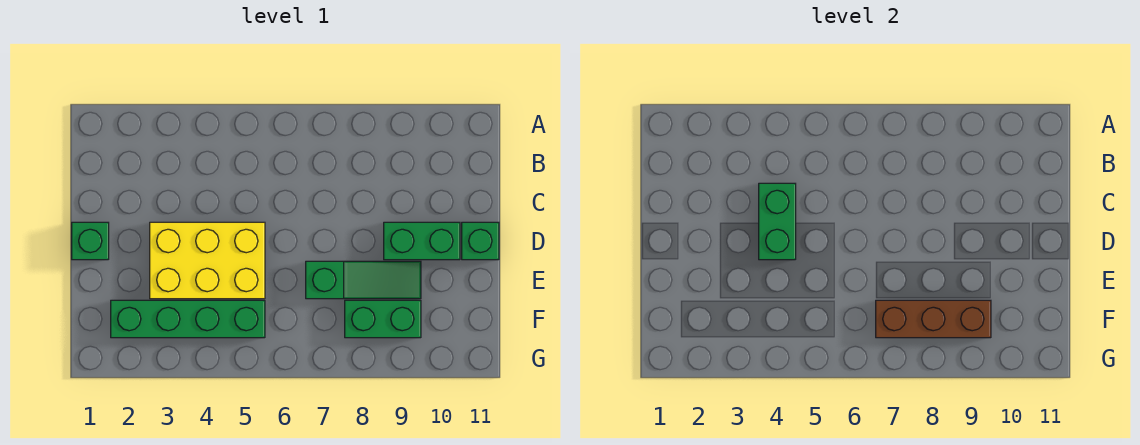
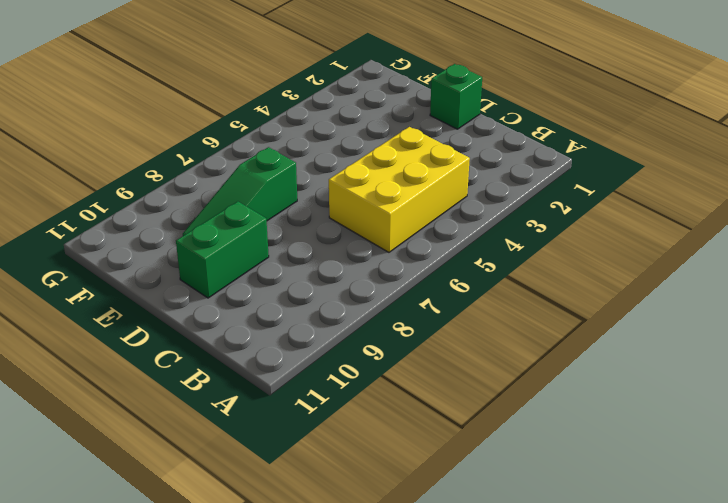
yellow brick B4:C6 level 1 -> yellow brick D3:E5 level 1
none -> green brick D11 level 1
none -> green brick F2:F5 level 1

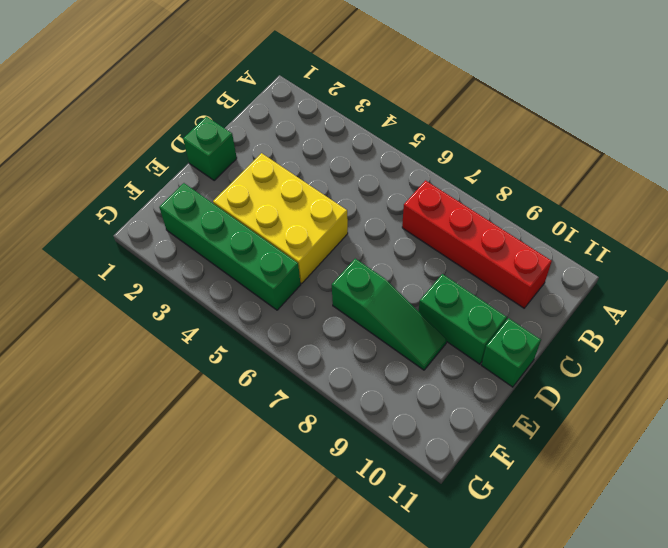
red brick B7:B10 level 1 -> none
none -> green brick F8:F9 level 1
none -> green brick C4:D4 level 2

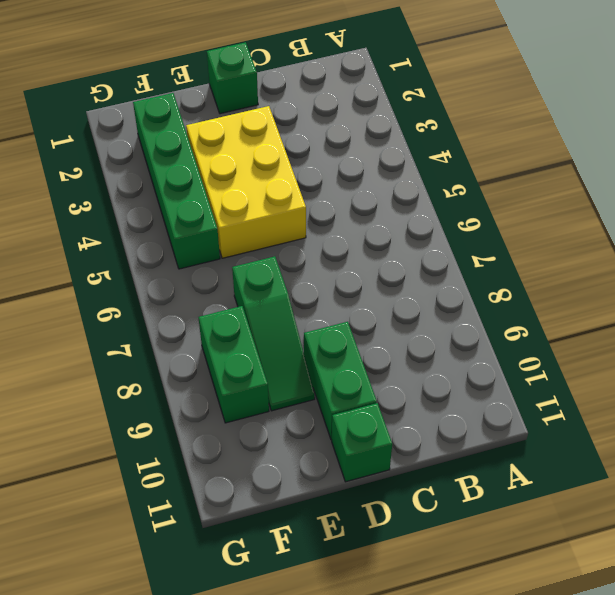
none -> green brick C4:D4 level 2
none -> brown brick F7:F9 level 2

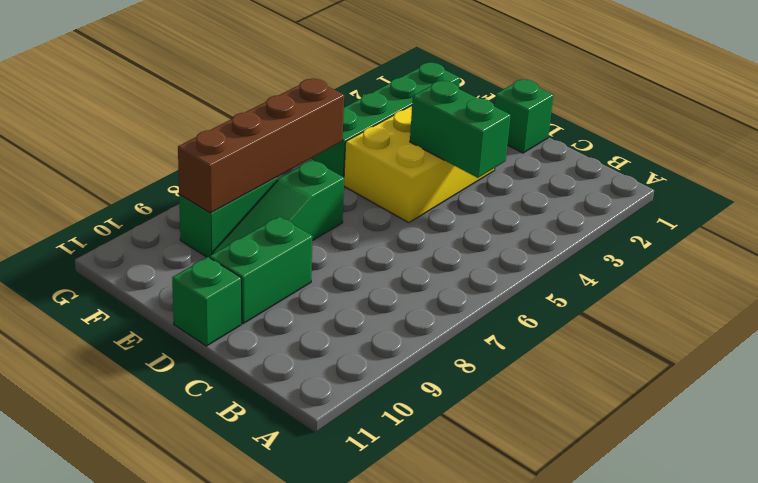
brown brick F6:F9 level 2 -> brown brick F7:F9 level 2

